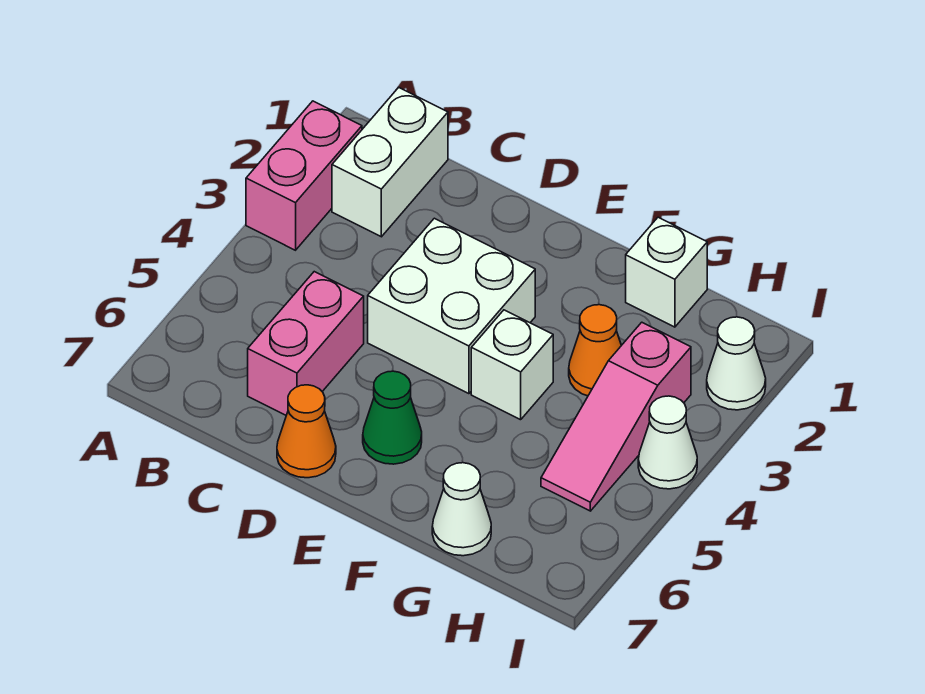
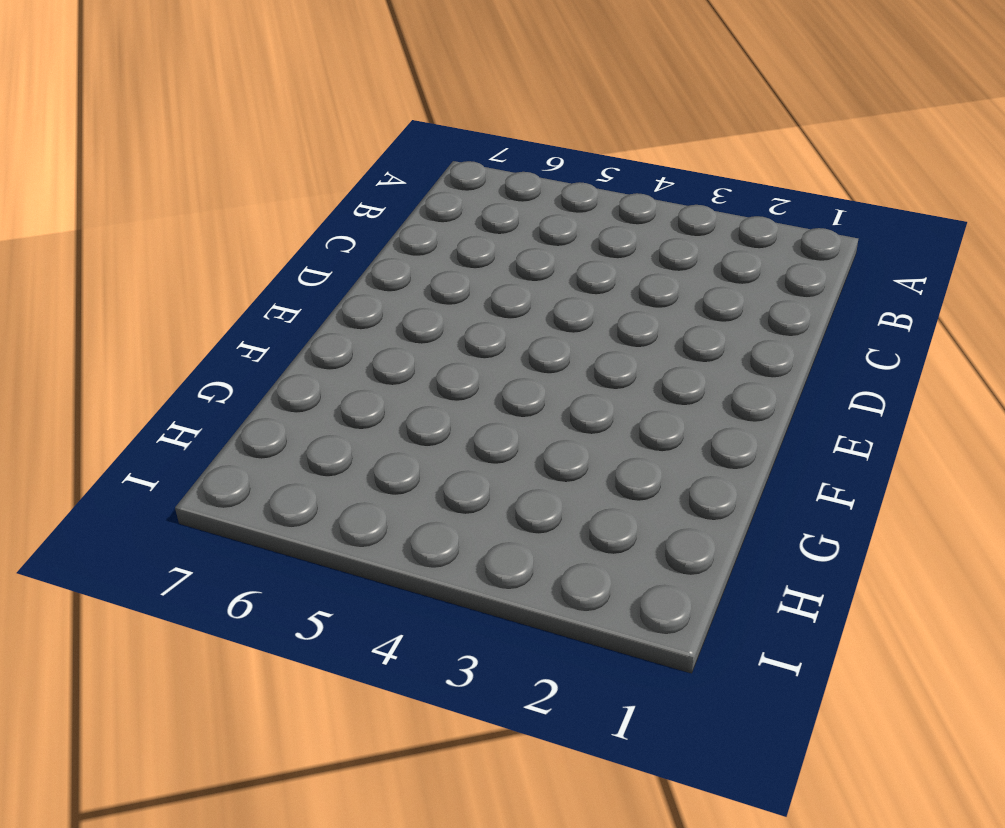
none -> pink brick A2:A3 level 1
none -> white brick B1:B2 level 1
none -> pink brick C5:C6 level 1

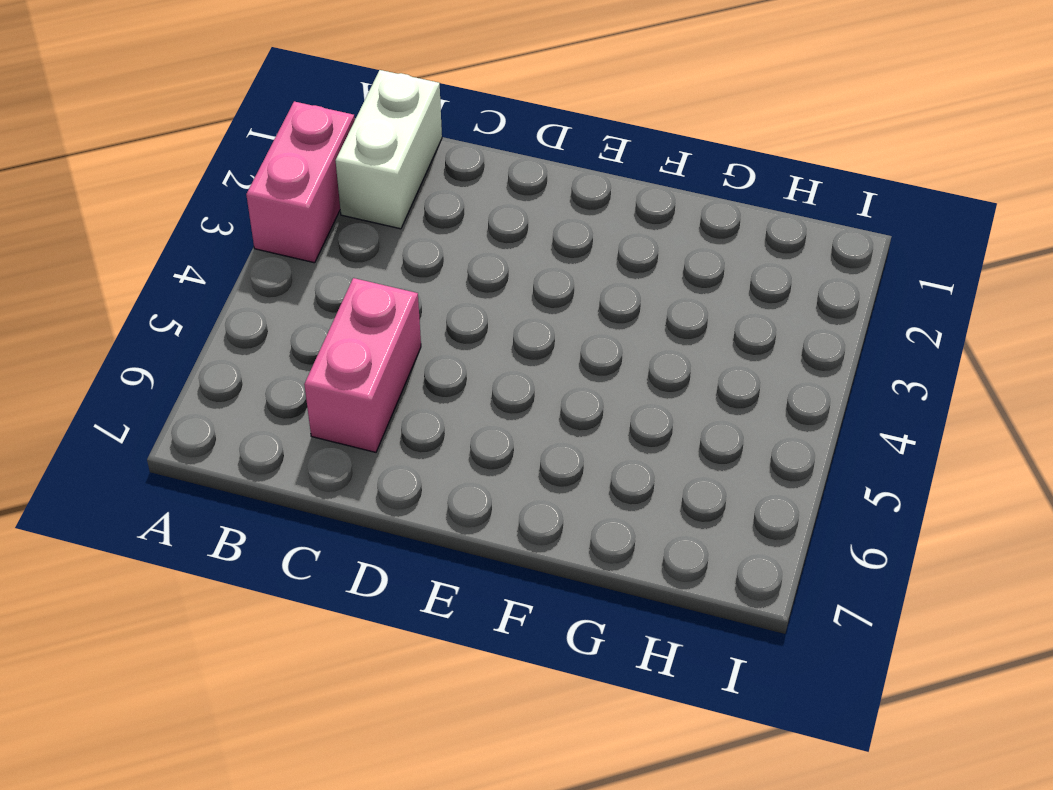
none -> white brick D3:E4 level 1
none -> orange cone D7 level 1
none -> green cone E6 level 1

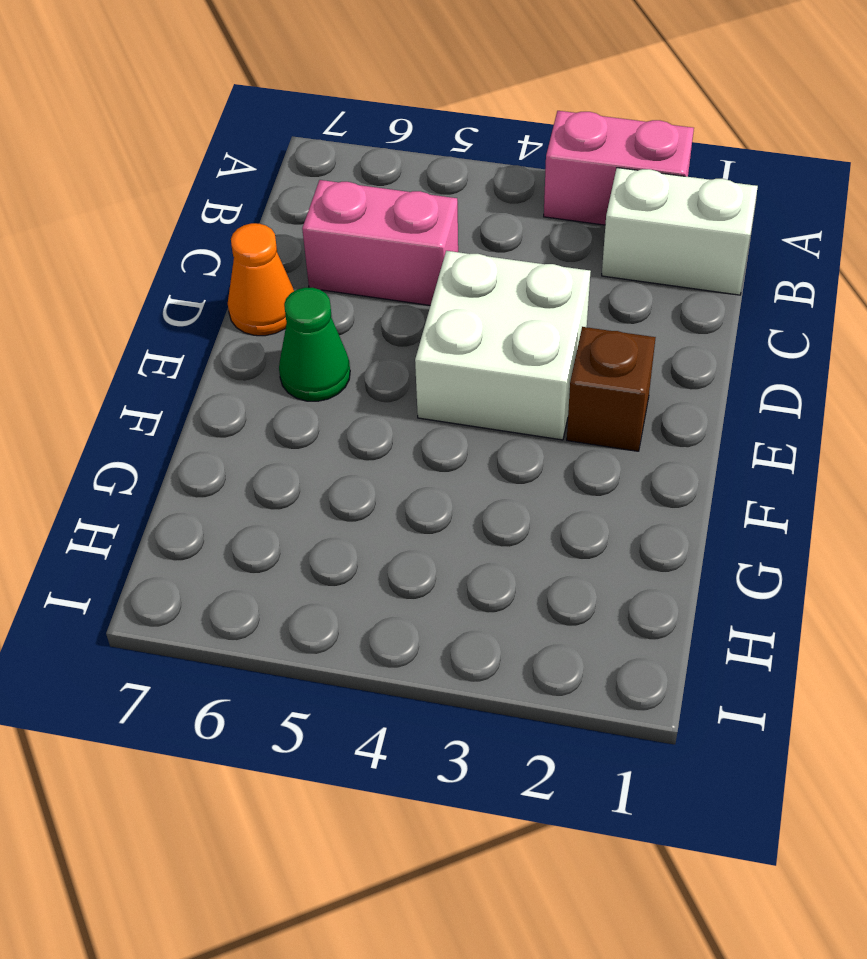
brown brick E2 level 1 -> none
none -> white brick F4 level 1
none -> white brick G1 level 1
none -> orange cone G3 level 1

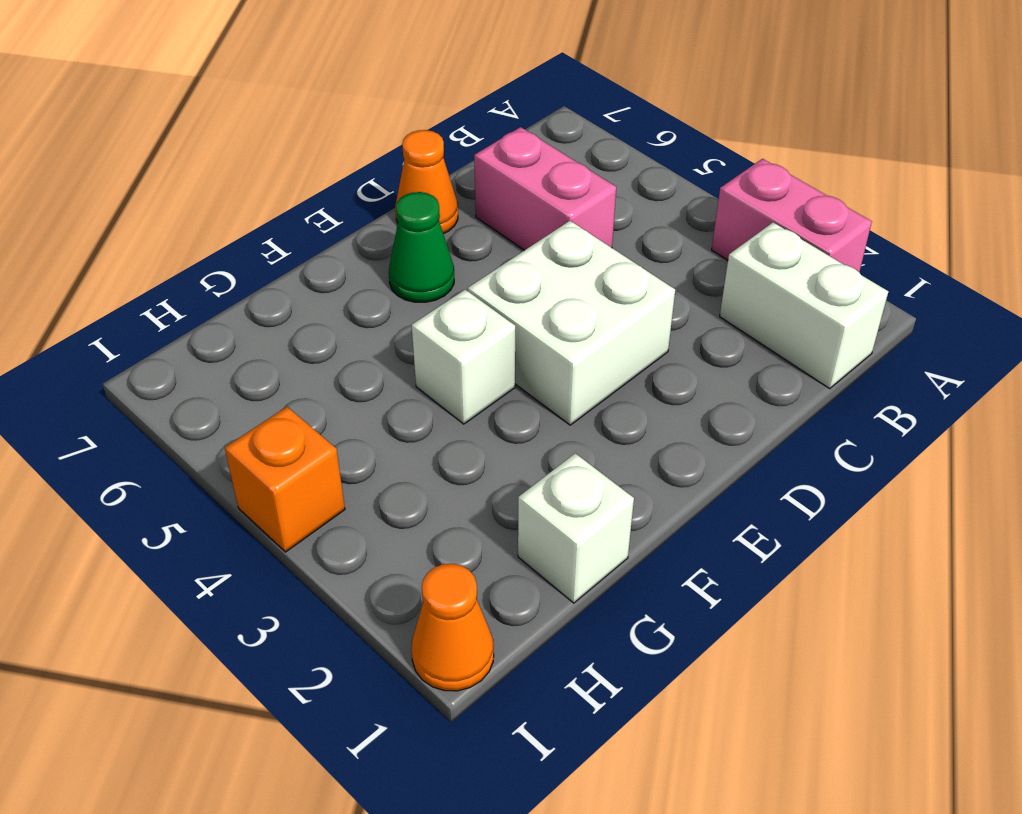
orange cone I1 level 1 -> orange cone G3 level 1
orange brick I4 level 1 -> white cone I4 level 1
none -> white cone G7 level 1
none -> pink slope H3:H5 level 1 top 3
none -> white cone I2 level 1

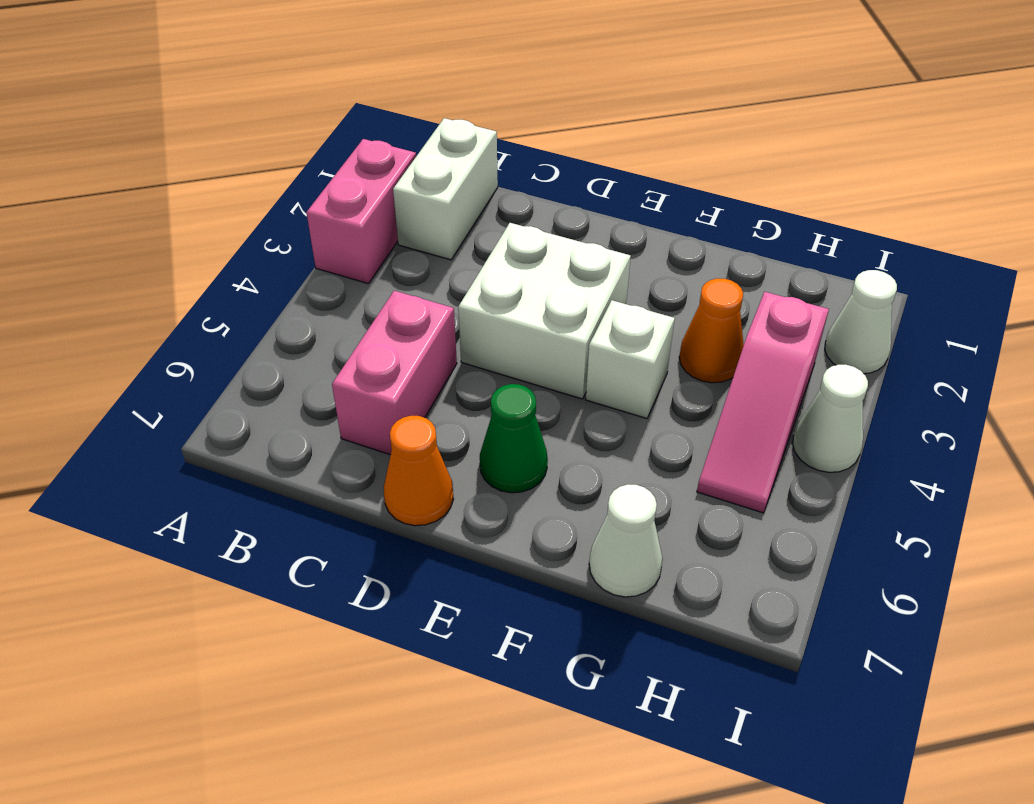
none -> white brick G1 level 1

